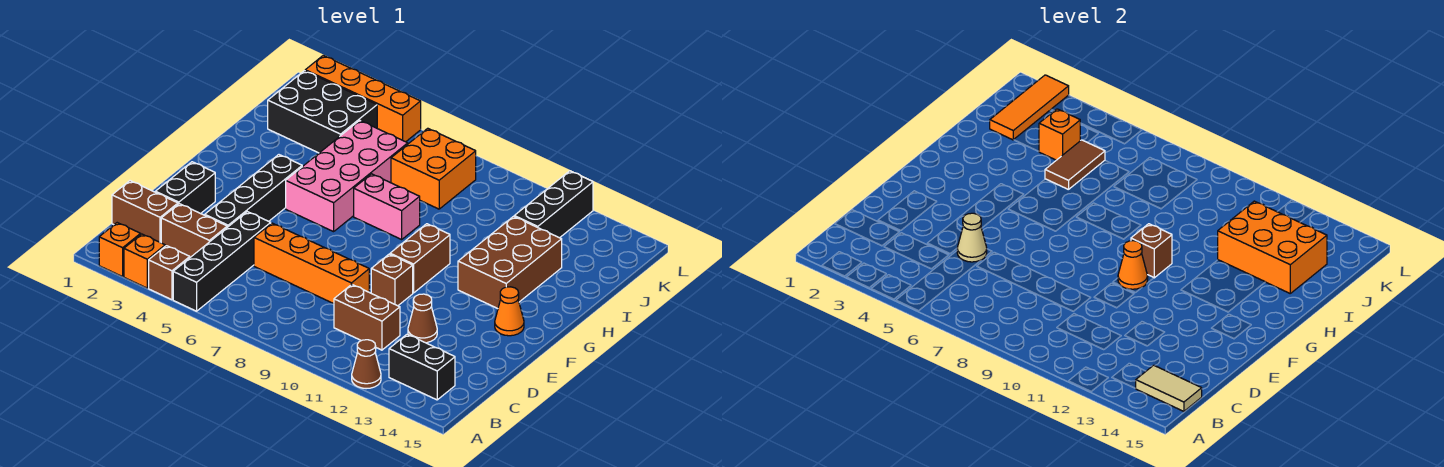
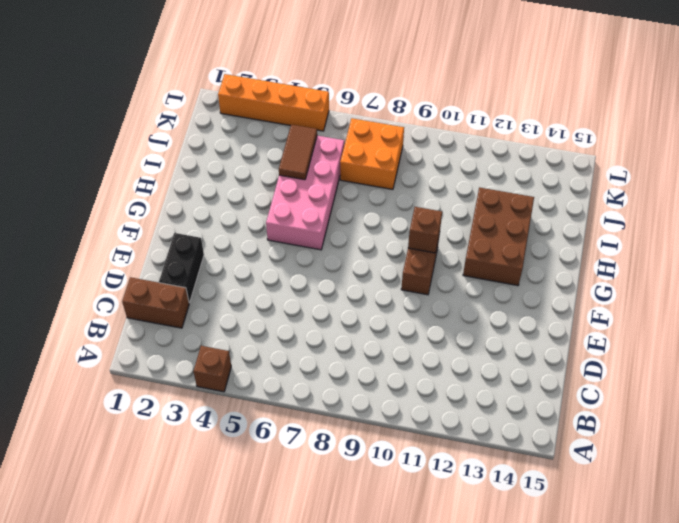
none -> orange brick A2 level 1
none -> orange brick A3 level 1
none -> black brick A5:D5 level 1
none -> brown cone A12 level 1

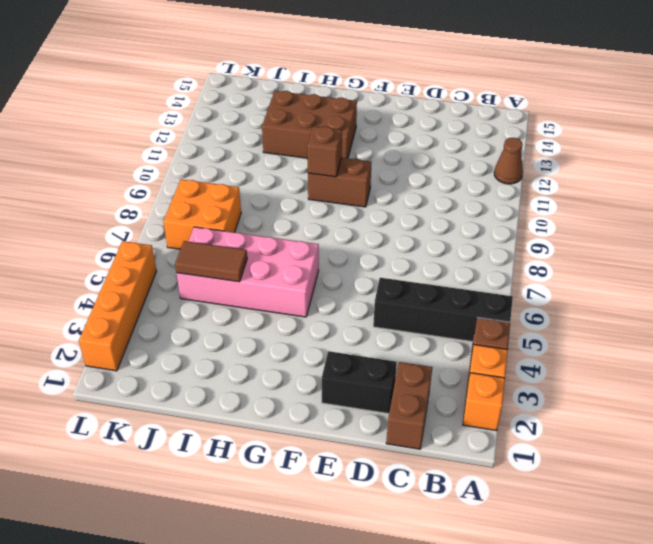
none -> black brick B13:B14 level 1
none -> brown brick C3:C4 level 1
none -> brown brick C10:C11 level 1
none -> black brick D4:G4 level 1

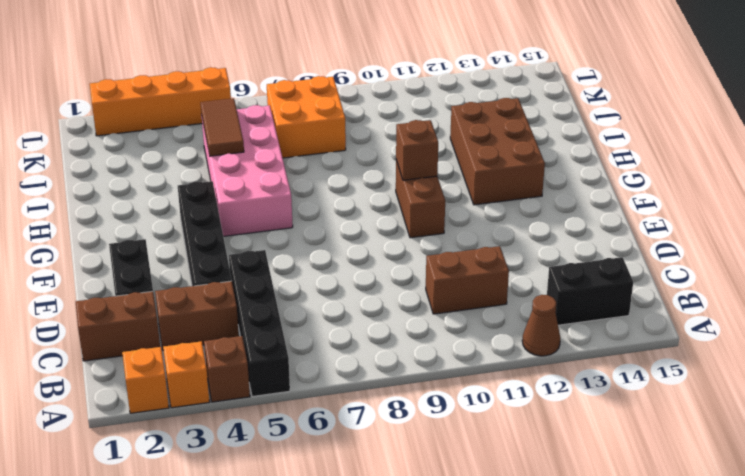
none -> orange brick D6:D9 level 1
none -> brown cone D12 level 1
none -> brown brick E10 level 1
none -> orange cone F14 level 1

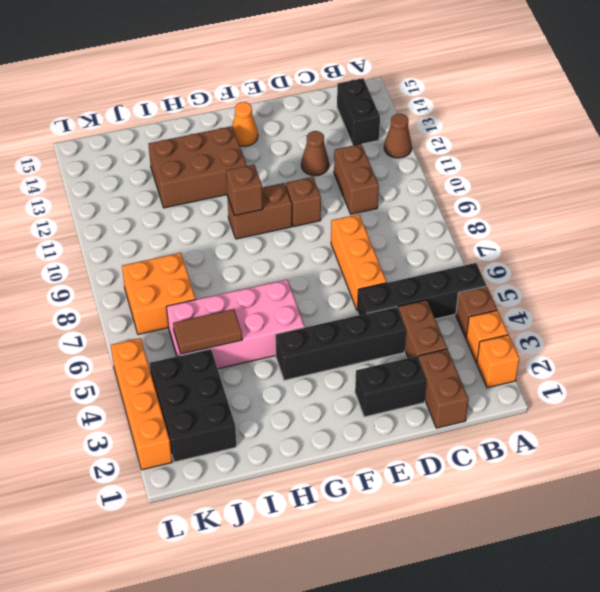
orange brick D6:D8 level 1 -> orange brick D6:D9 level 1
none -> pink brick H7:H8 level 1
none -> black brick J12:L12 level 1
none -> tan tile B14:B15 level 2
none -> tan cone D5 level 2

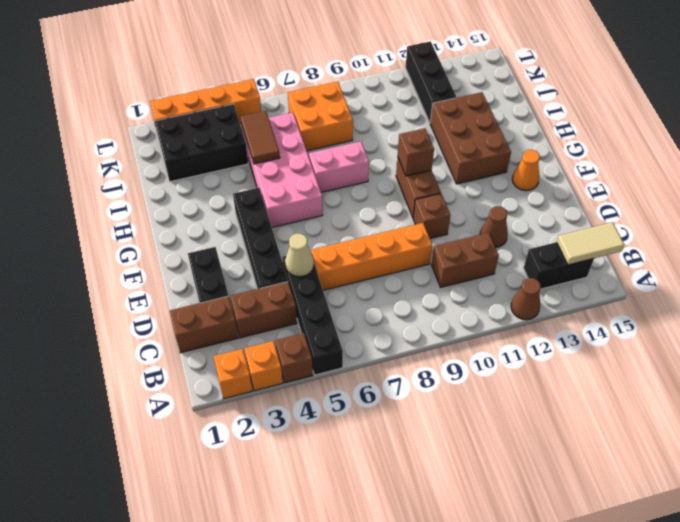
none -> orange cone F10 level 2
none -> orange brick I12:J14 level 2
none -> orange tile J2:L2 level 2
none -> orange brick J4 level 2

